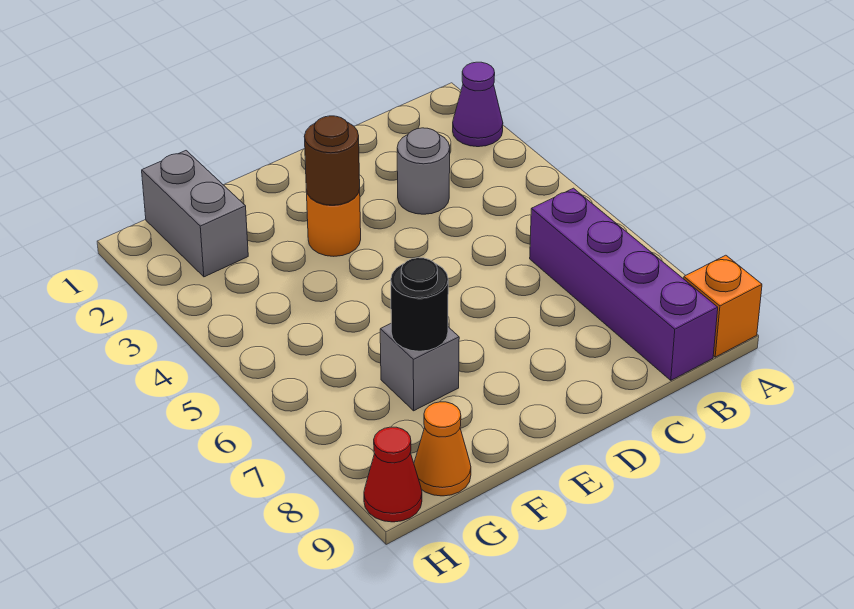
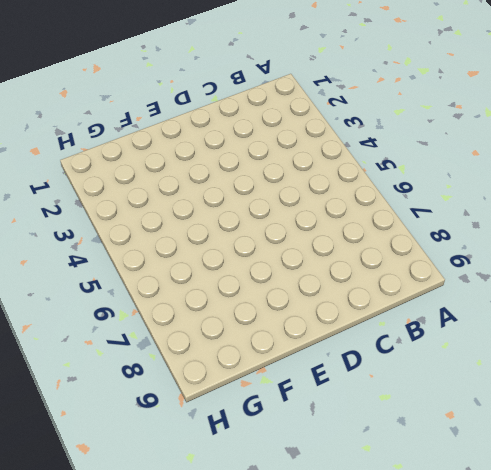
none -> purple cone A2 level 1
none -> orange brick A9 level 1

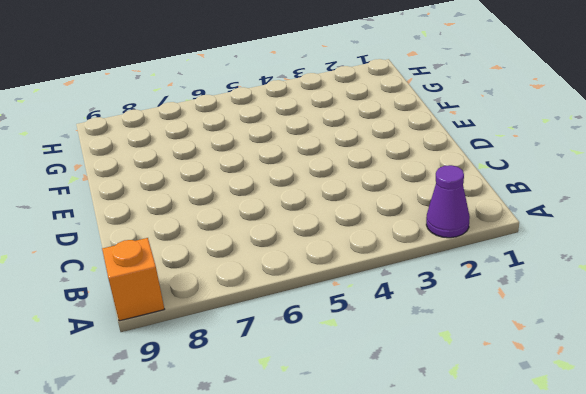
none -> purple brick B6:B9 level 1
none -> grey round brick C3 level 1

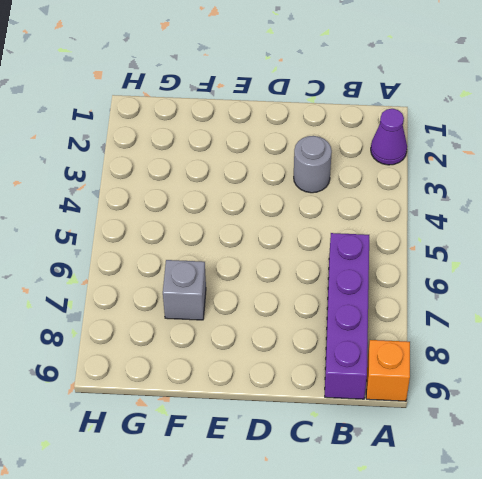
none -> orange round brick E3 level 1
none -> grey brick G1:G2 level 1

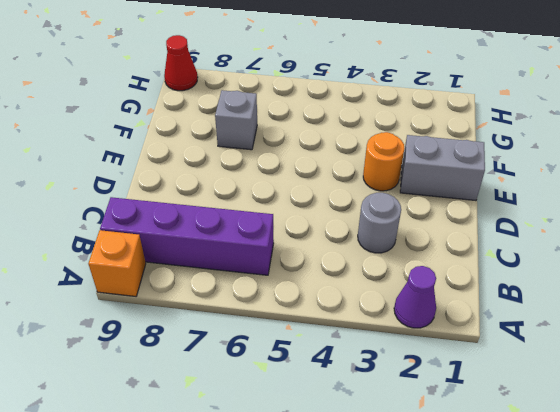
grey brick E1:E2 level 1 -> grey brick G1:G2 level 1
none -> orange cone G9 level 1
none -> brown round brick E3 level 2

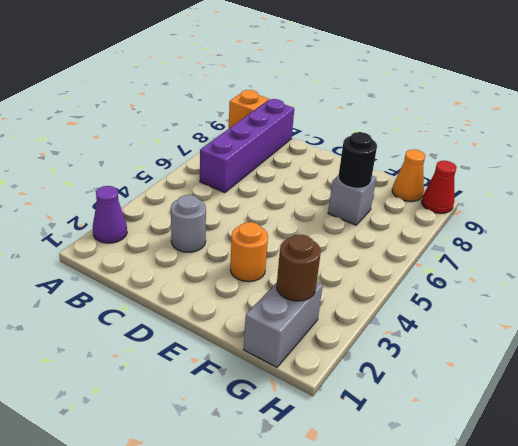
brown round brick G2 level 2 -> brown round brick E3 level 2

